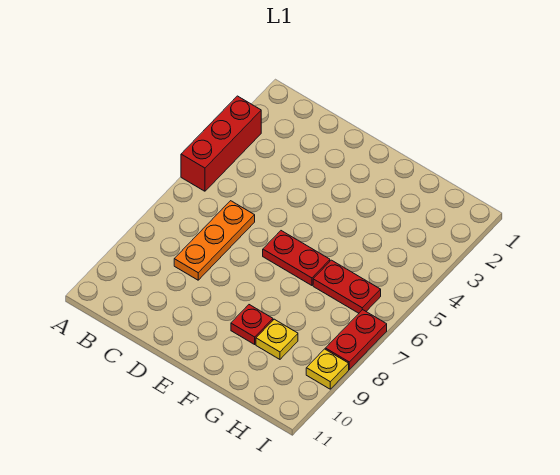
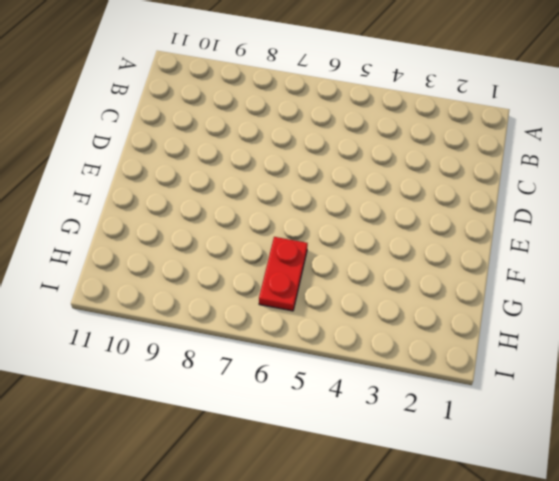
none -> red brick A3:A5 level 1
none -> orange plate C6:C8 level 1

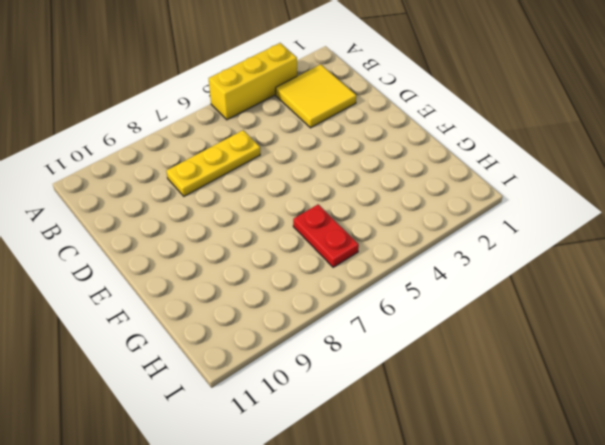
yellow brick A3:A5 level 1 -> red brick A3:A5 level 1
yellow tile B2:C3 level 1 -> none
yellow plate C6:C8 level 1 -> orange plate C6:C8 level 1
none -> red plate E6:F6 level 1
none -> red plate F9 level 1

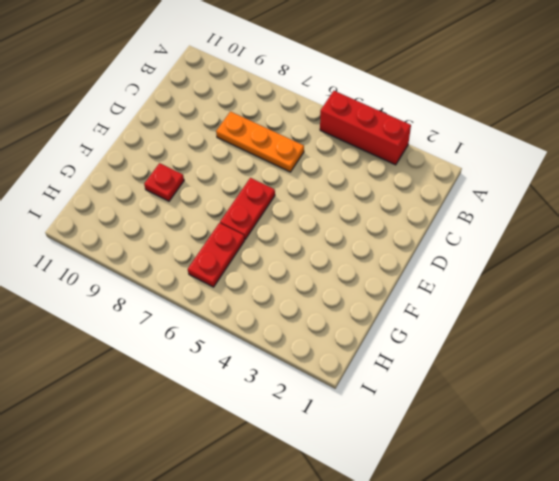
none -> yellow plate G9 level 1
none -> red plate I7:I8 level 1

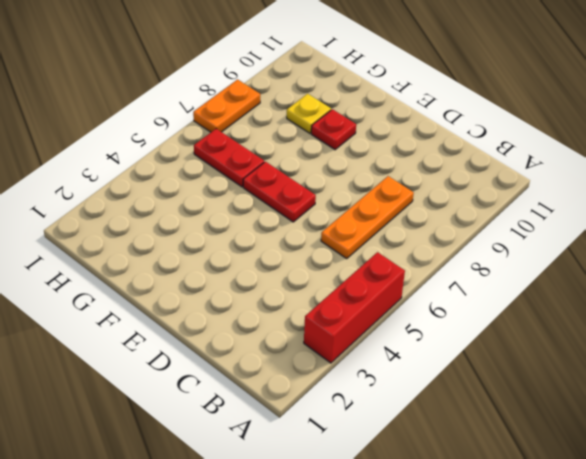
orange plate I7:I8 level 1 -> red plate I7:I8 level 1
none -> yellow plate I9 level 1

